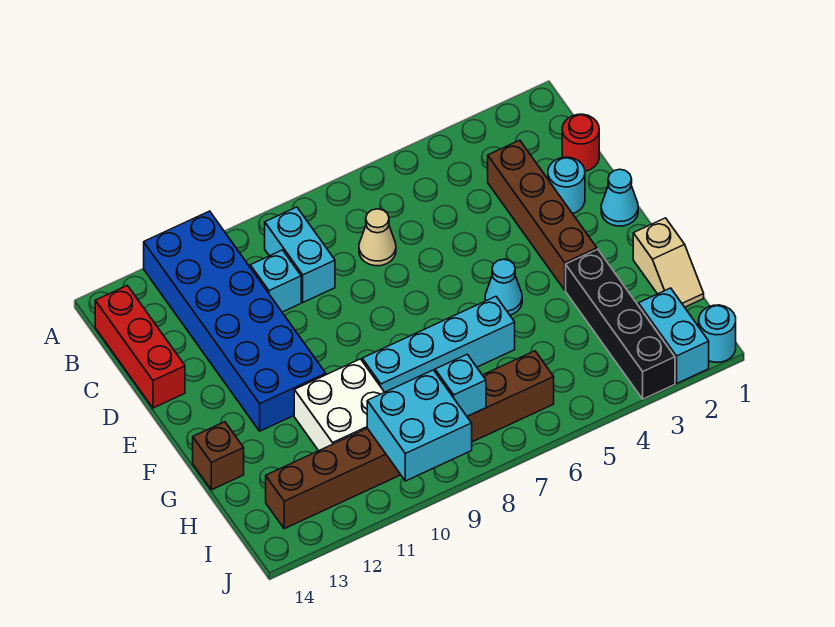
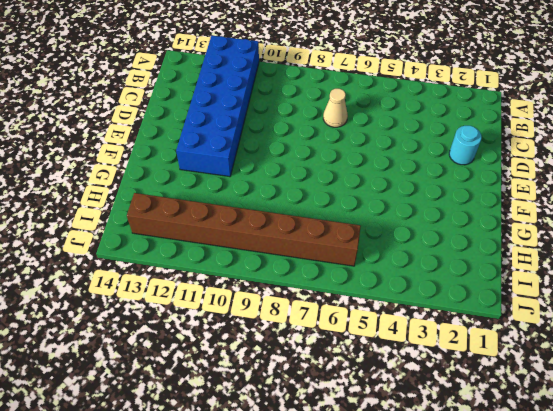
none -> cyan brick B9:C9 level 1
none -> red brick B14:D14 level 1
none -> red round brick C1 level 1

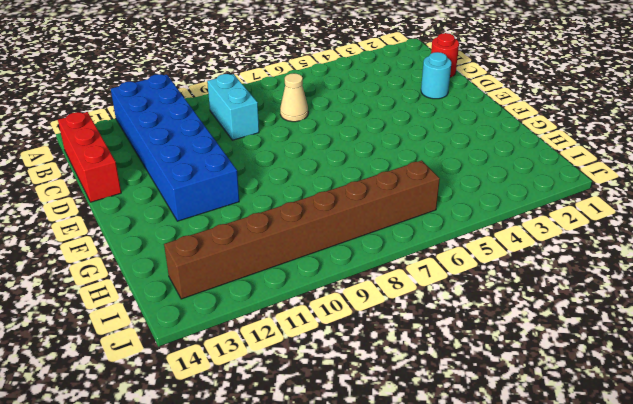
none -> brown brick C3:F3 level 1
none -> cyan brick C10 level 1
none -> cyan cone E1 level 1

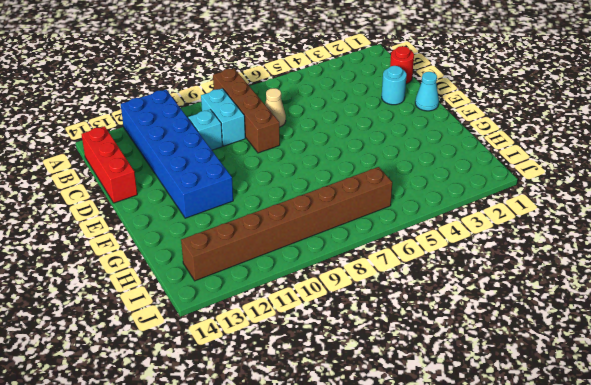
brown brick A8:D8 level 1 -> brown brick C3:F3 level 1
none -> cyan cone F5 level 1
none -> tan slope G1:H1 level 1 top G
none -> black brick G3:J3 level 1

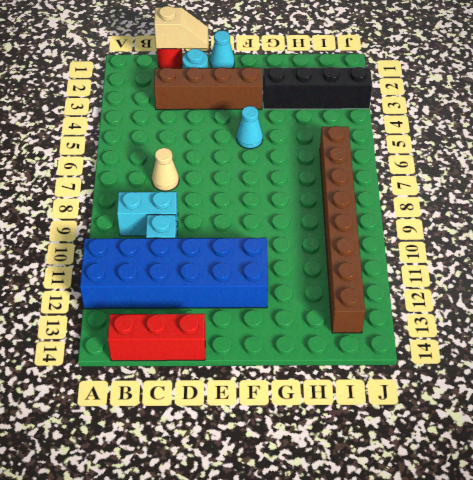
tan slope C1:D1 level 2 top C -> tan slope G1:H1 level 1 top G
none -> cyan brick G6:G9 level 1
none -> white brick G10:H11 level 1
none -> brown brick G14 level 1

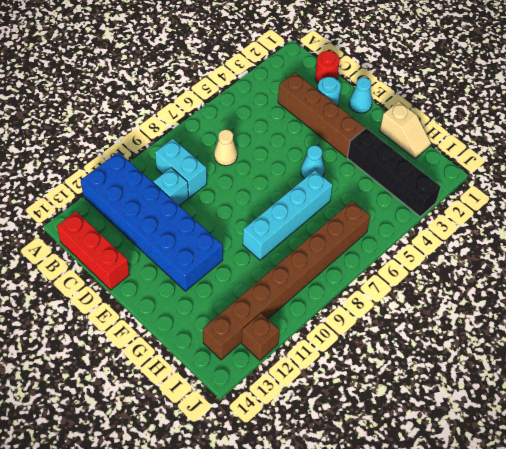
brown brick J12 level 1 -> brown brick G14 level 1
none -> white brick G10:H11 level 1
none -> cyan brick I2:J2 level 1
none -> cyan round brick J1 level 1

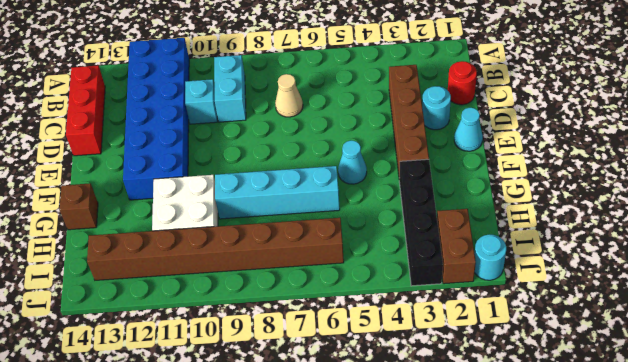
brown brick I2:J2 level 1 -> cyan brick I2:J2 level 1
none -> tan slope G1:H1 level 1 top G
none -> cyan brick I8 level 2
none -> cyan brick I9:J10 level 2

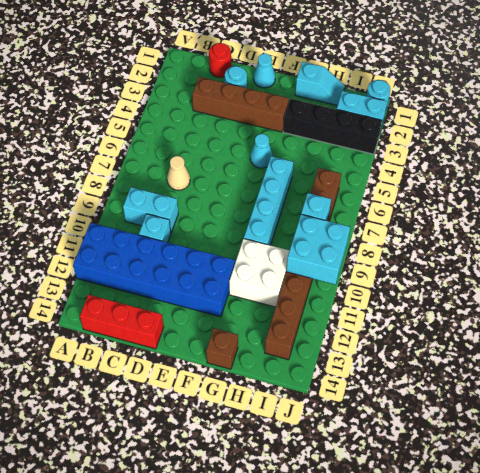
cyan slope G1:H1 level 1 top G -> tan slope G1:H1 level 1 top G

